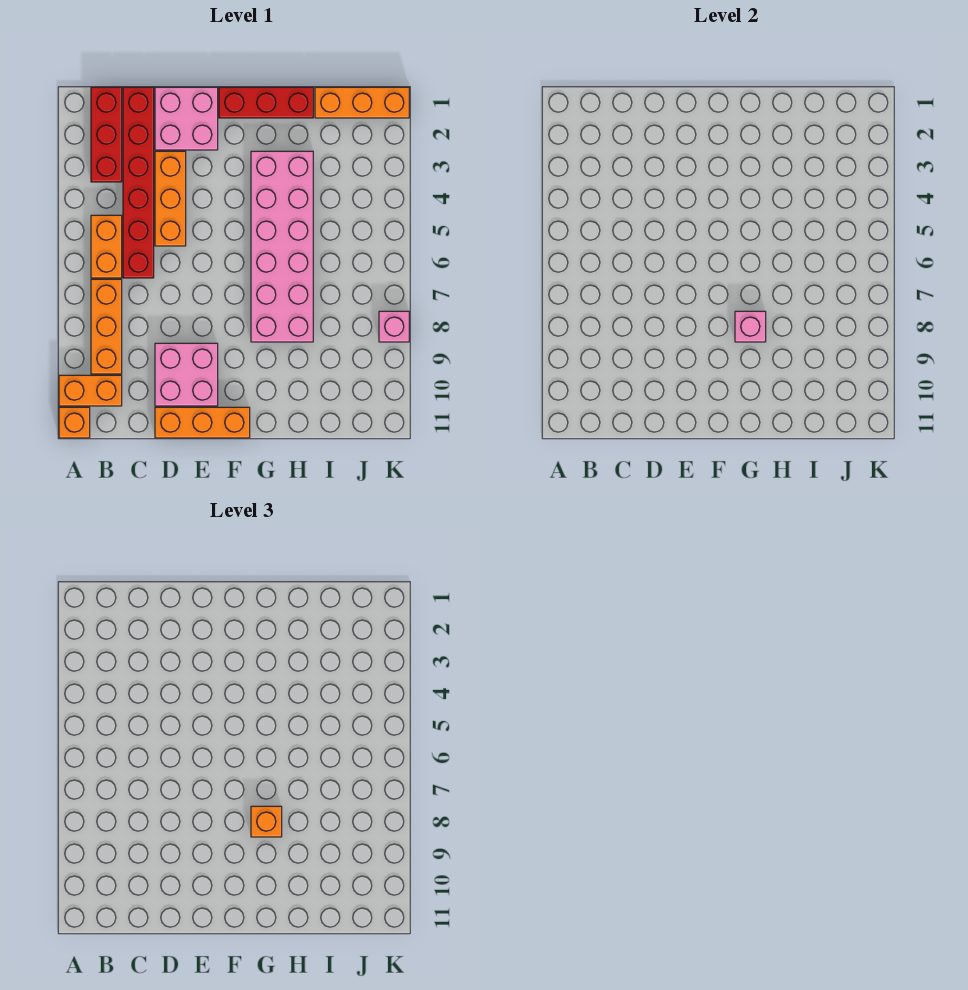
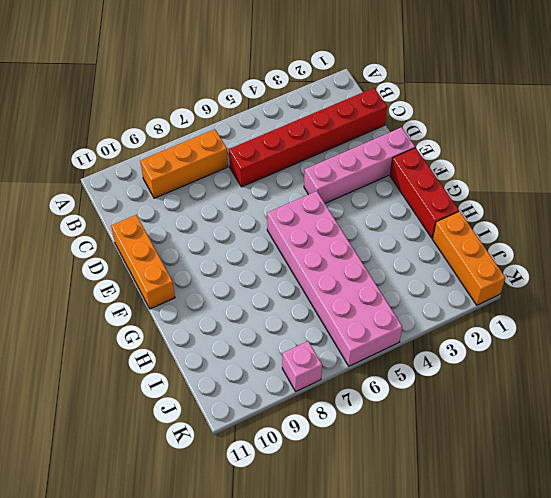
pink brick E1:E4 level 1 -> pink brick D1:E2 level 1
pink brick F5:K6 level 1 -> pink brick G3:H8 level 1
none -> orange brick A10:B10 level 1
none -> orange brick A11 level 1
none -> red brick B1:B3 level 1

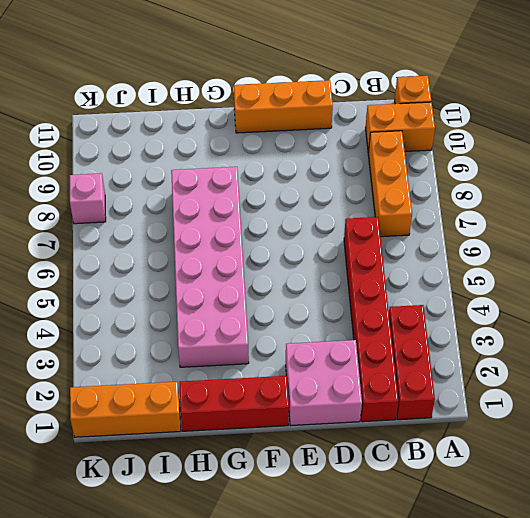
none -> orange brick B5:B6 level 1
none -> orange brick D3:D5 level 1
none -> pink brick D9:E10 level 1

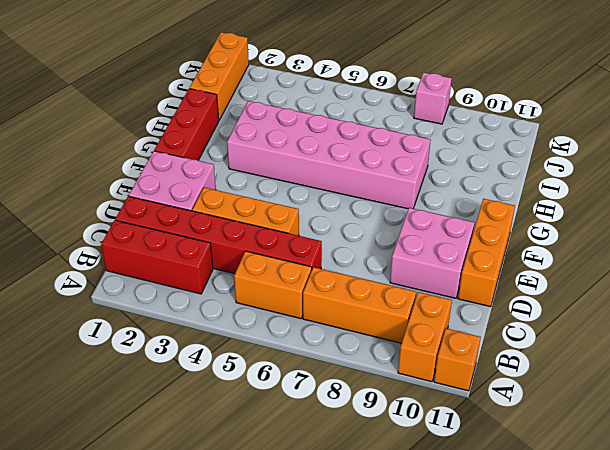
none -> pink brick G8 level 2
none -> orange brick G8 level 3

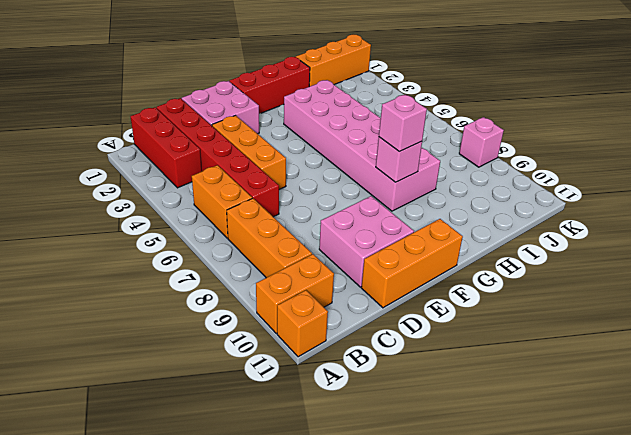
pink brick G8 level 3 -> orange brick G8 level 3

